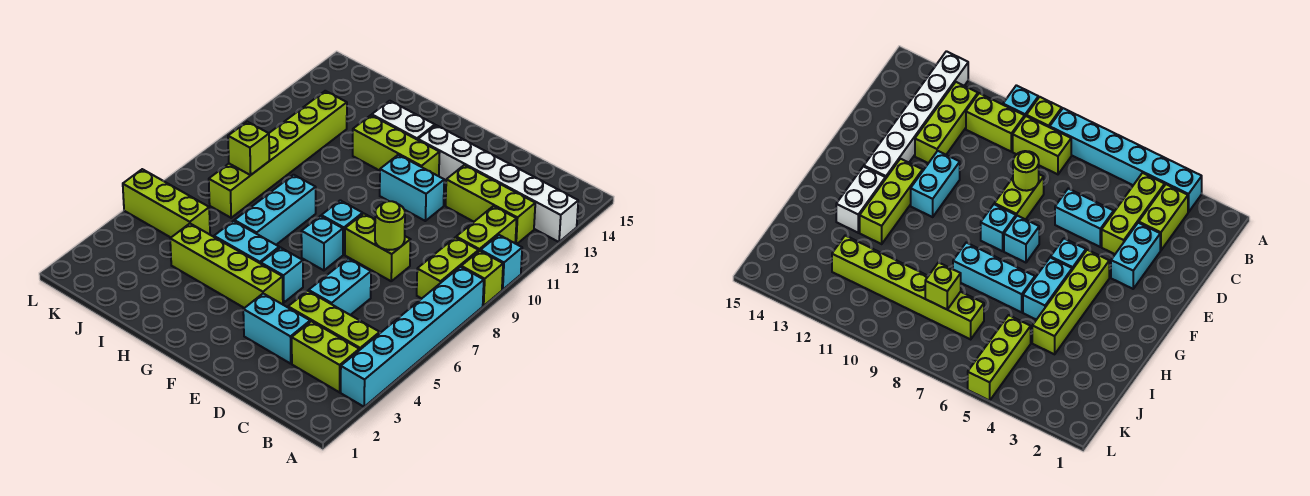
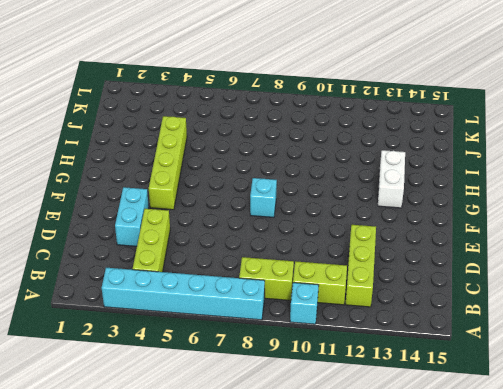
none -> lime brick A9 level 1
none -> white brick A13:F13 level 1
none -> lime brick B3:C3 level 1

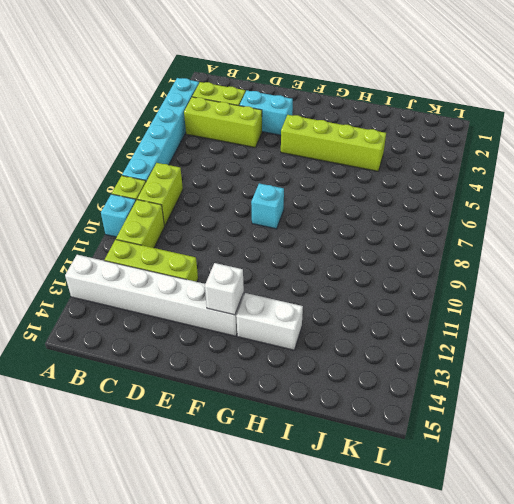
white brick F13 level 2 -> none
none -> cyan brick D5:D6 level 1
none -> lime brick D8:E8 level 1
none -> cyan brick E11:F11 level 1

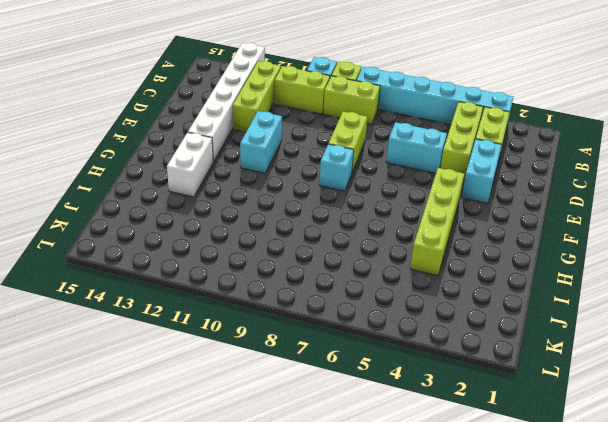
none -> cyan brick F5 level 1
none -> cyan brick F7 level 1
none -> lime brick F12:H12 level 1

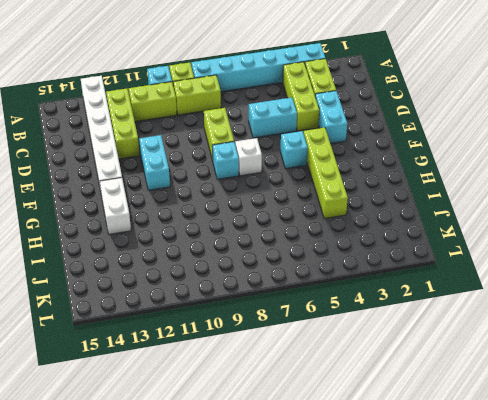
white brick F7 level 1 -> cyan brick F7 level 1
none -> lime brick F12:H12 level 1
none -> cyan brick G5:H5 level 1
none -> cyan brick H6:H8 level 1

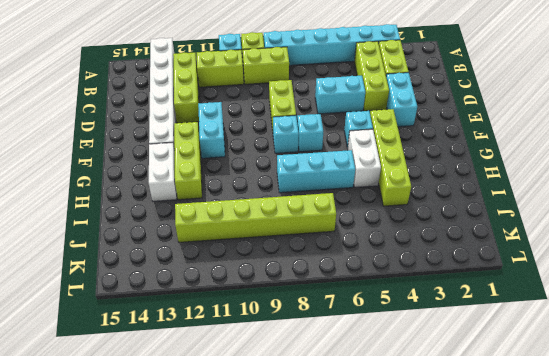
white brick G5:H5 level 1 -> cyan brick G5:H5 level 1
none -> lime brick J5:L5 level 1
none -> lime round brick D8 level 2
none -> lime brick J8 level 2

